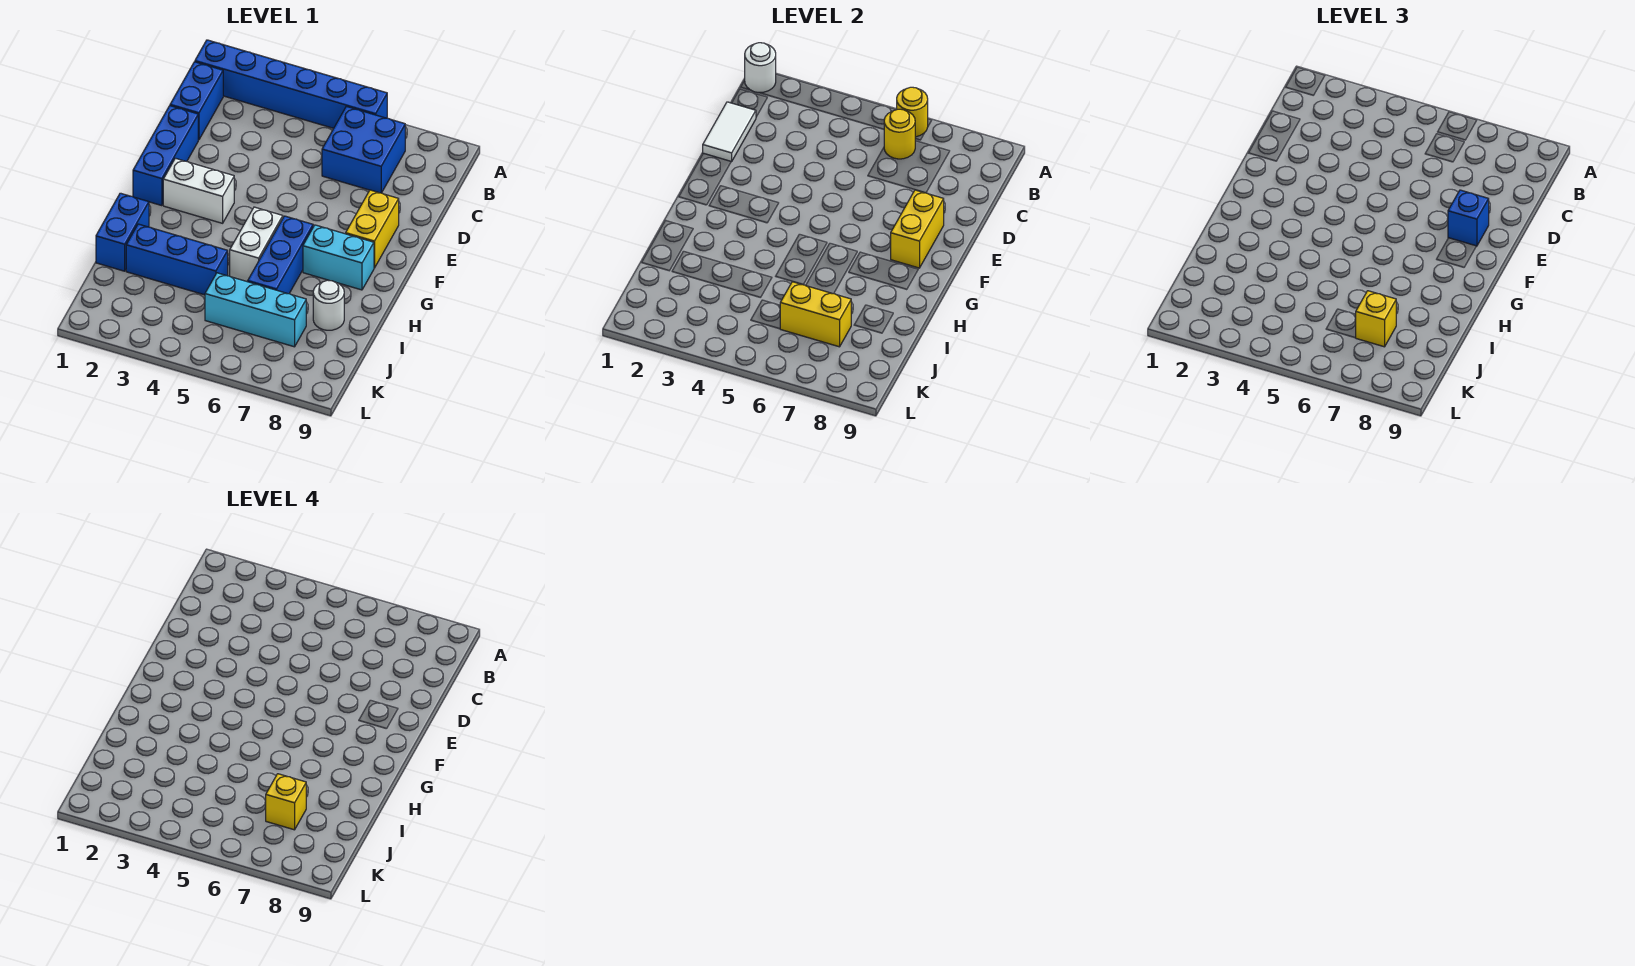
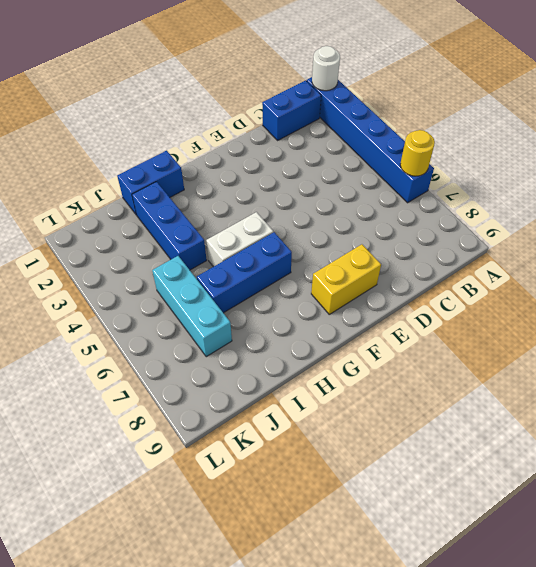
none -> blue brick B6:C7 level 1
none -> blue brick D1:F1 level 1
none -> white brick F2:F3 level 1

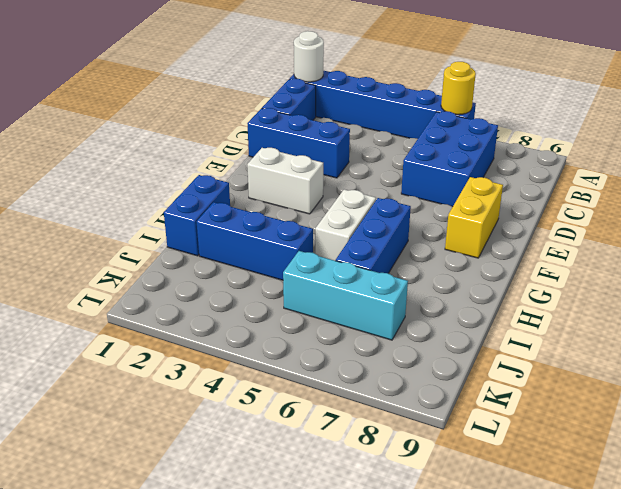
blue brick B6:D7 level 1 -> blue brick B6:C7 level 1
blue brick D1:D3 level 1 -> blue brick D1:F1 level 1
none -> cyan brick G7:G8 level 1
none -> white round brick I8 level 1
none -> yellow round brick B6 level 2

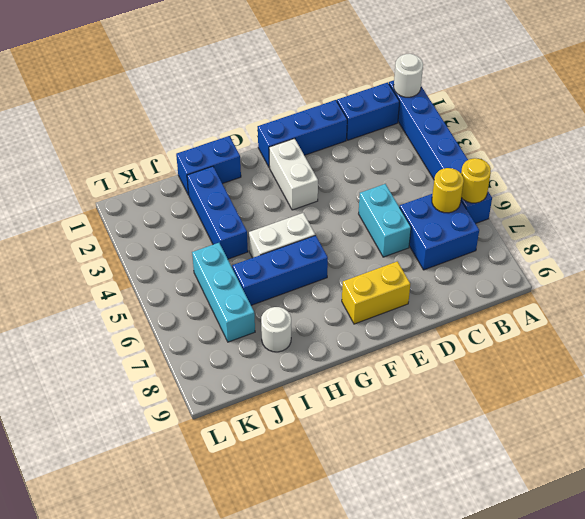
cyan brick D5:D6 level 1 -> cyan brick G7:G8 level 1
none -> white tile C1:D1 level 2
none -> yellow brick E8:F8 level 2
none -> yellow brick J6:J7 level 2

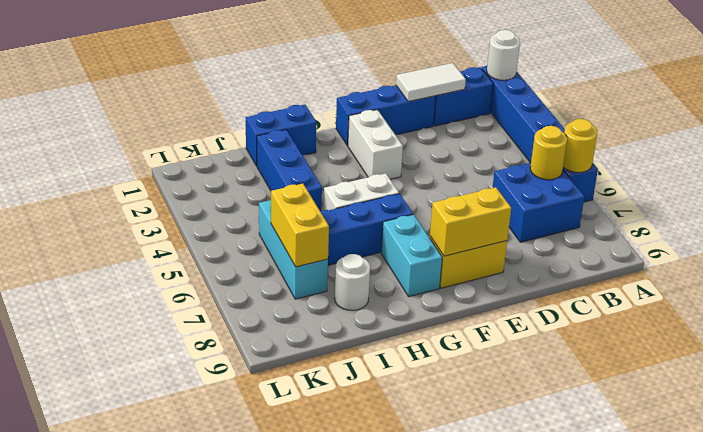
none -> blue brick E8 level 3
none -> yellow brick J7 level 3
none -> yellow brick J7 level 4

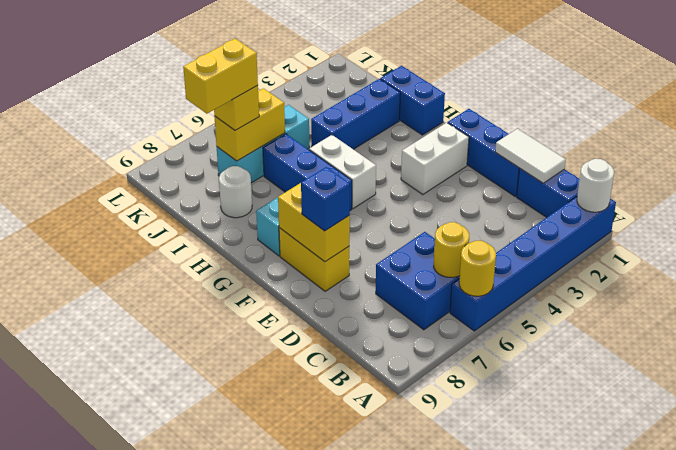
yellow brick J7:J8 level 4 -> yellow brick J7 level 4

